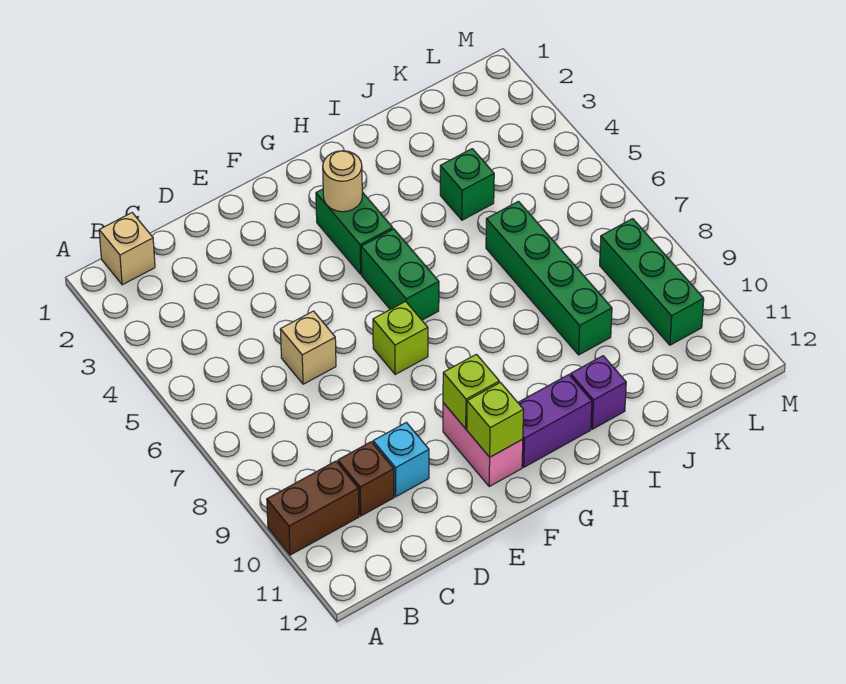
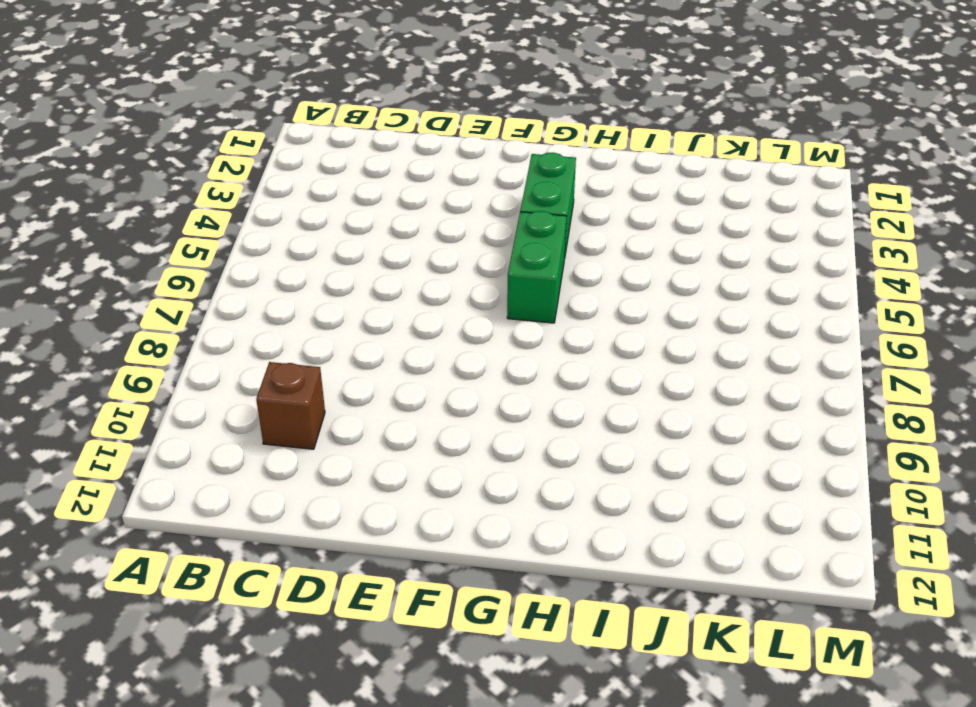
none -> brown brick A10:B10 level 1
none -> tan brick B1 level 1
none -> tan brick D6 level 1

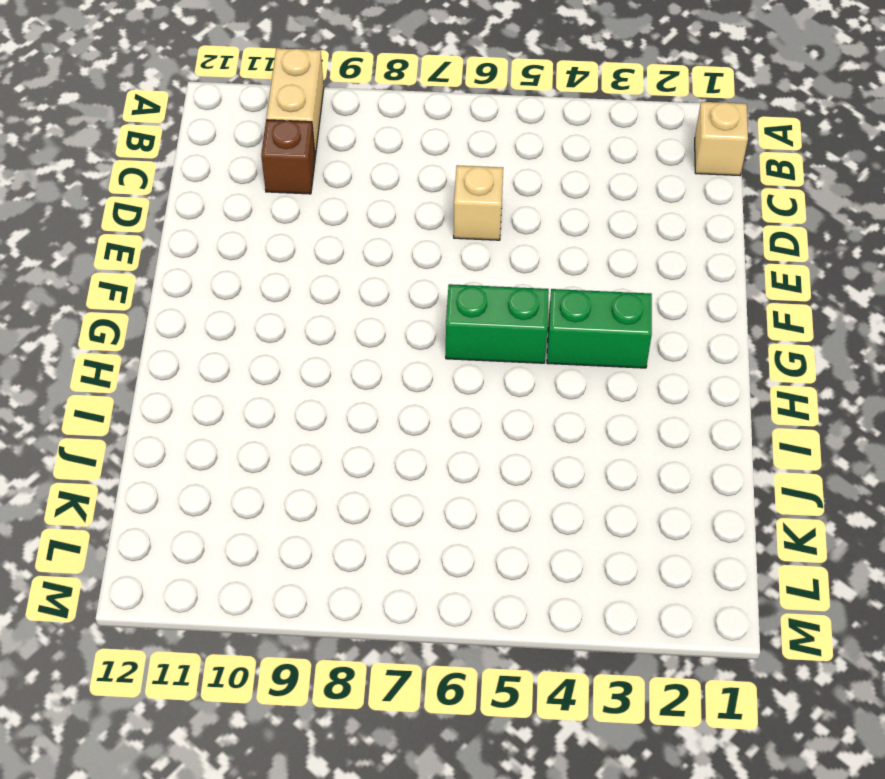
tan brick A10:B10 level 1 -> brown brick A10:B10 level 1
none -> cyan brick D10 level 1
none -> lime brick F7 level 1
none -> pink brick F10:F11 level 1

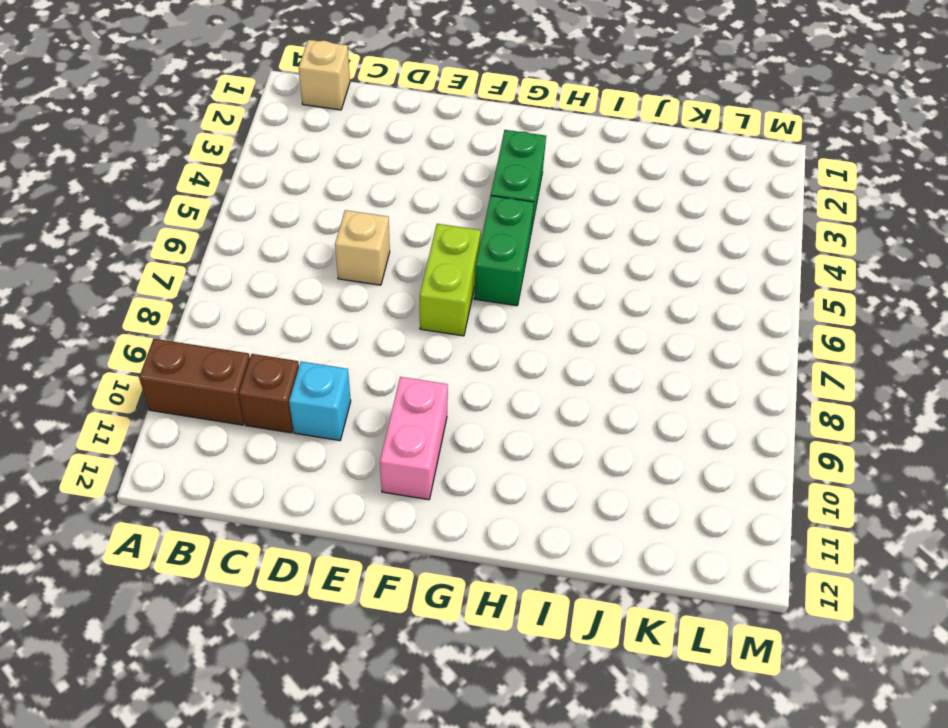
lime brick F6:F7 level 1 -> lime brick F7 level 1
none -> purple brick G11:H11 level 1
none -> purple brick I11 level 1
none -> green brick J4 level 1

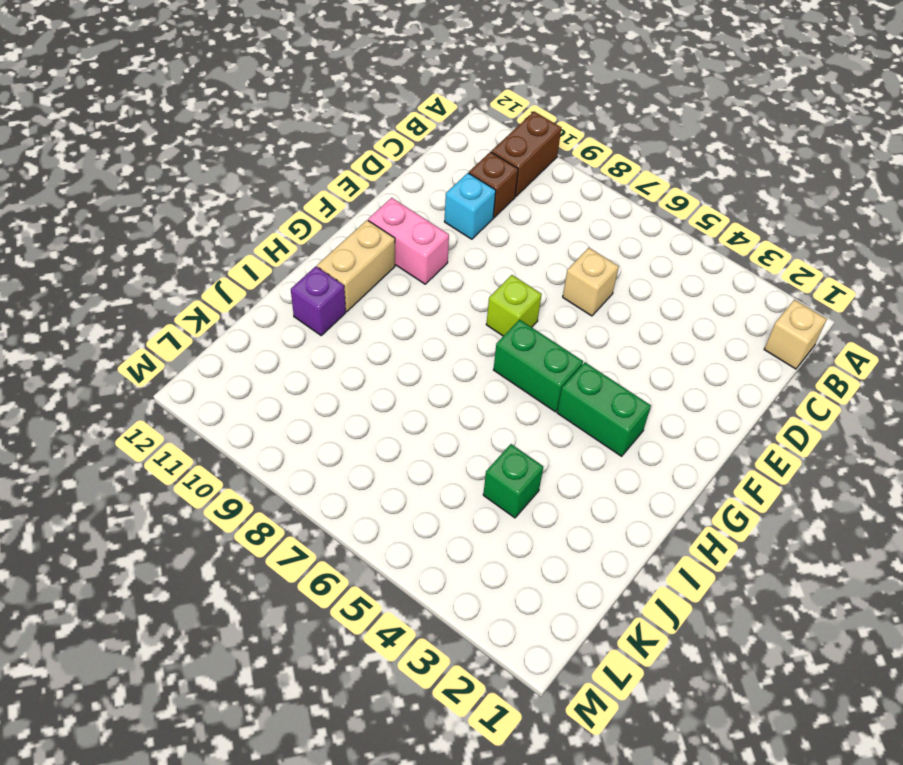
tan brick G11:H11 level 1 -> purple brick G11:H11 level 1
none -> green brick J6:J9 level 1
none -> green brick L8:L10 level 1
none -> lime brick F10 level 2

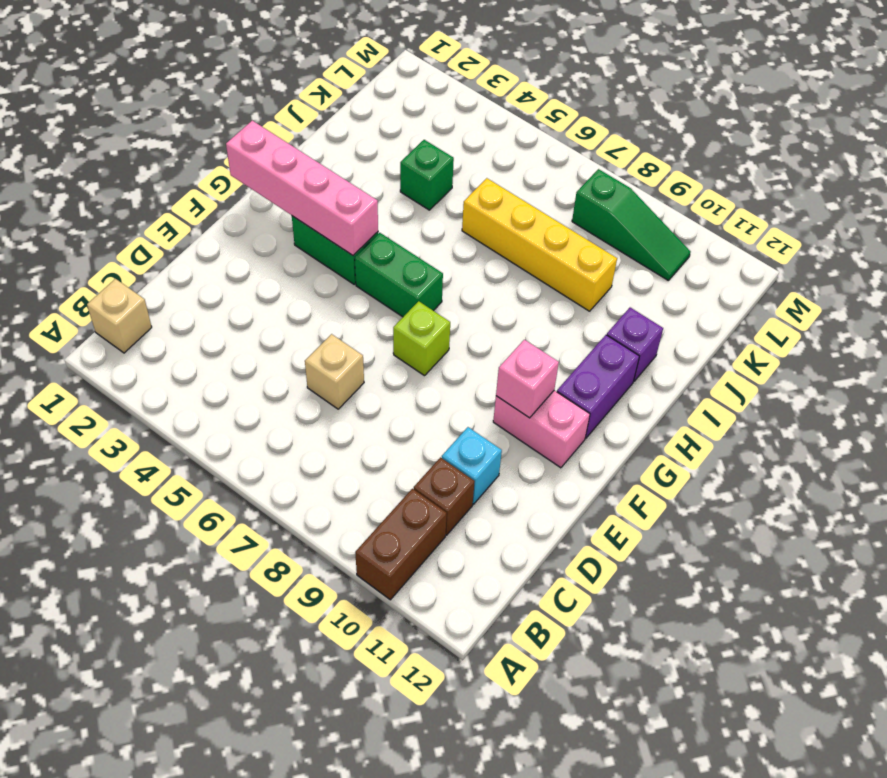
pink brick F10 level 2 -> lime brick F10 level 2
pink brick G1:G4 level 2 -> tan round brick G3 level 2
yellow brick J6:J9 level 1 -> green brick J6:J9 level 1
green slope L8:L10 level 1 top 8 -> green brick L8:L10 level 1
none -> lime brick F11 level 2

